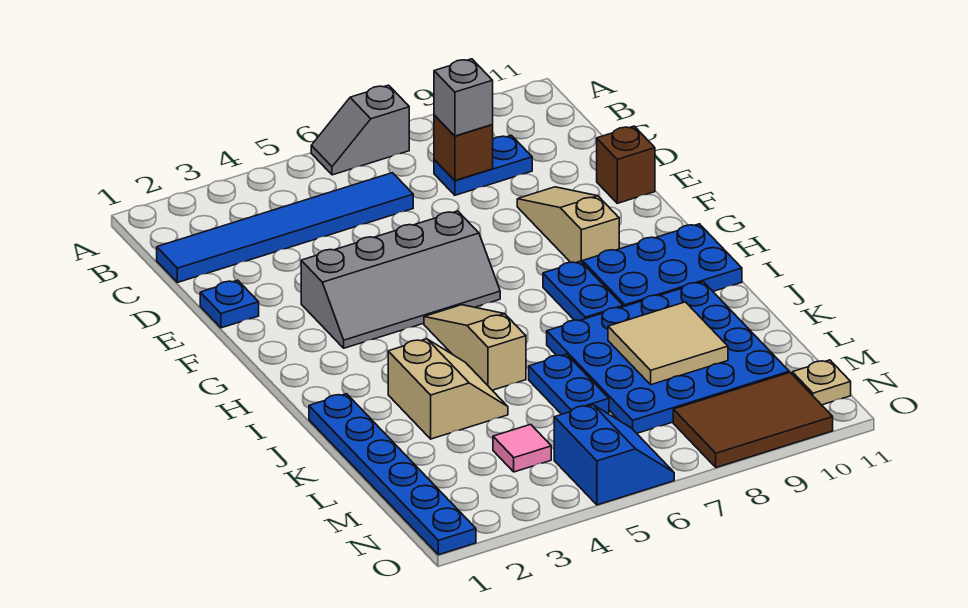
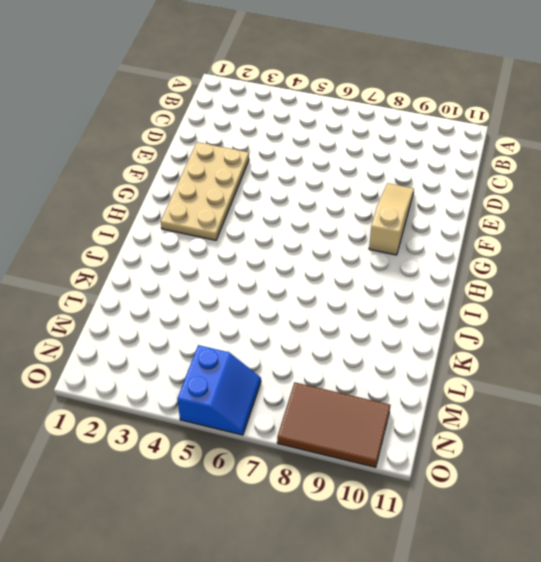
tan plate E2:H3 level 1 -> grey slope F3:G6 level 1 top F
none -> grey slope A6:A7 level 1 top 7
none -> blue tile C1:C6 level 1
none -> blue plate C8:C9 level 1

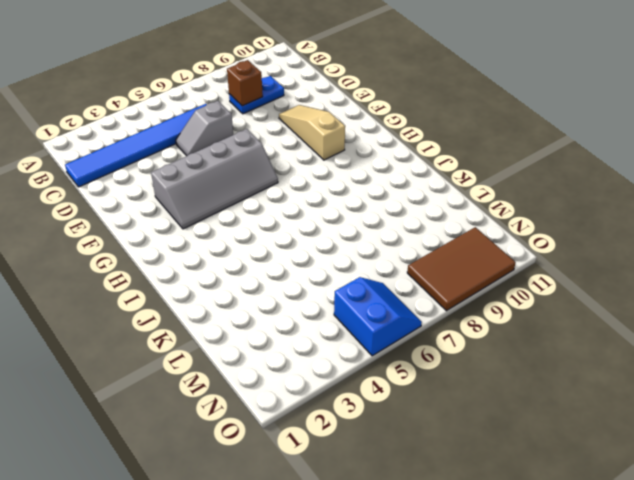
grey slope D5:D6 level 1 top 6 -> grey slope A6:A7 level 1 top 7
none -> blue plate E1 level 1
none -> brown brick E11 level 1
none -> tan slope H5:J5 level 1 top J

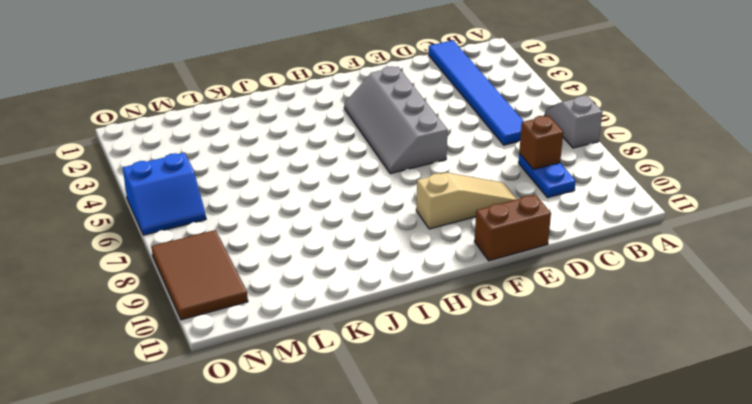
brown brick E11:F11 level 1 -> brown brick E11 level 1
none -> blue plate E1 level 1
none -> tan slope H5:J5 level 1 top J
none -> blue plate H8:I8 level 1

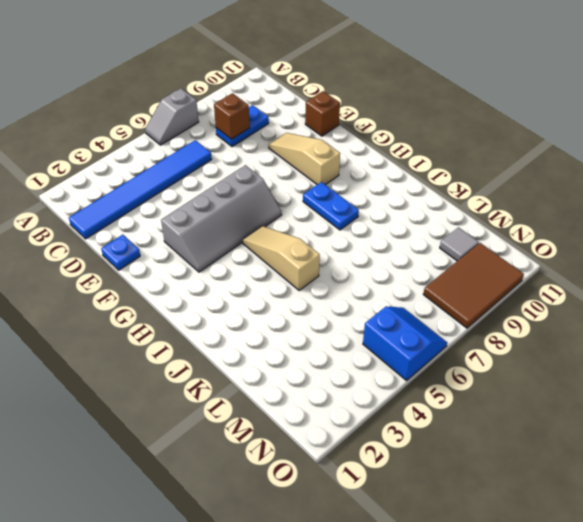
grey tile M10 level 1 -> blue plate J7:M10 level 1
none -> blue plate H9:I11 level 1
none -> blue plate J1:O1 level 1
none -> tan slope J3:K4 level 1 top 3

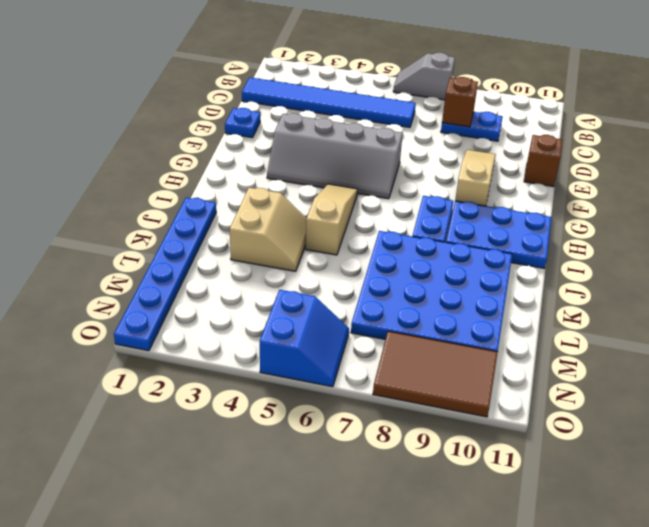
none -> blue plate K6:L6 level 1
none -> pink tile M4 level 1
none -> tan plate N11 level 1

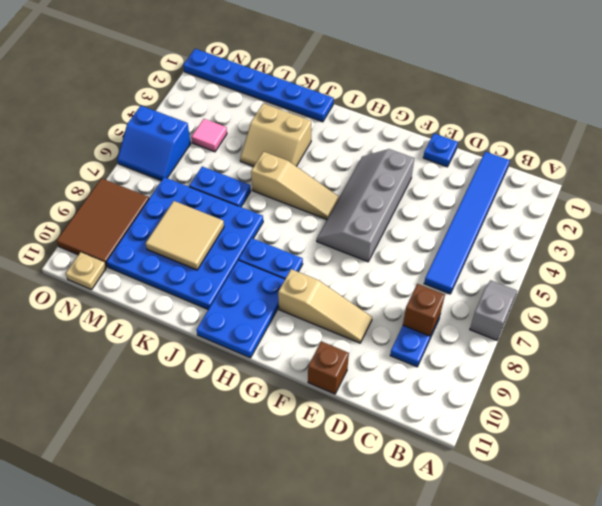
none -> grey brick C8 level 3

